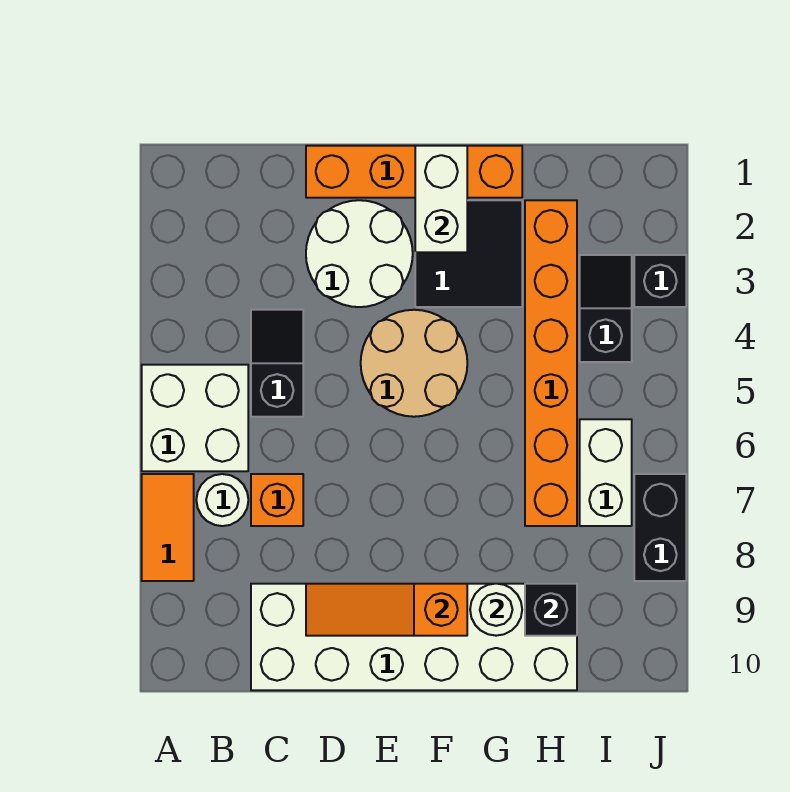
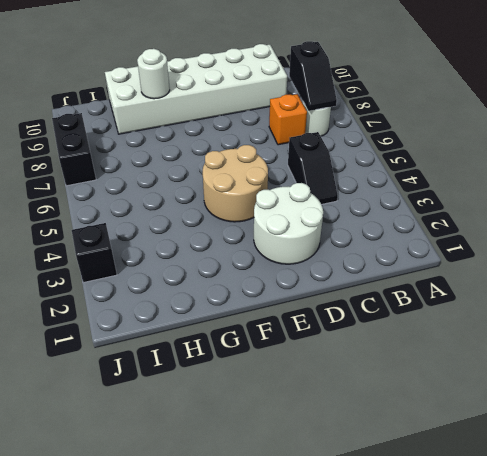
black slope B7:B8 level 2 top 8 -> black slope I3:I4 level 1 top 4
none -> white brick A5:B6 level 1
none -> orange tile A7:A8 level 1
none -> orange brick D1:G1 level 1

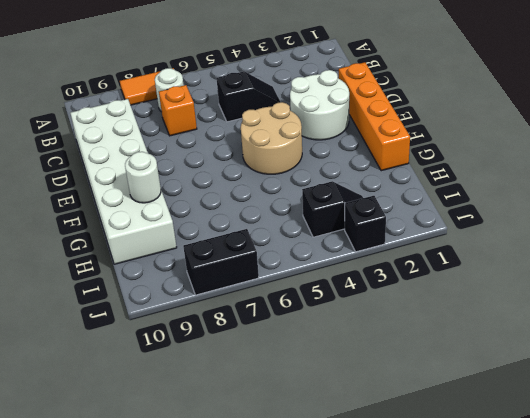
none -> white brick A5:B6 level 1
none -> black tile F2:G3 level 1
none -> orange brick H2:H7 level 1

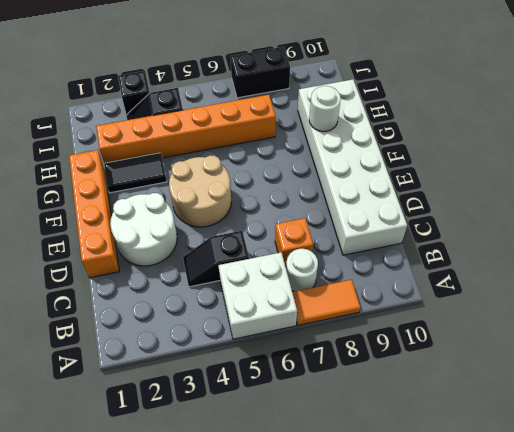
black tile G2:G3 level 1 -> black tile F2:G3 level 1
none -> white brick I6:I7 level 1
none -> orange slope D9:F9 level 2 top F
none -> white brick F1:F2 level 2

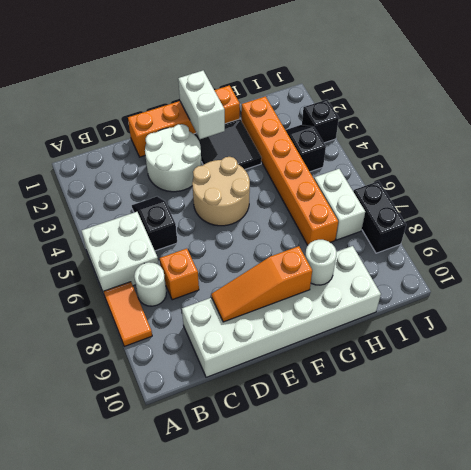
none -> black brick H9 level 2

